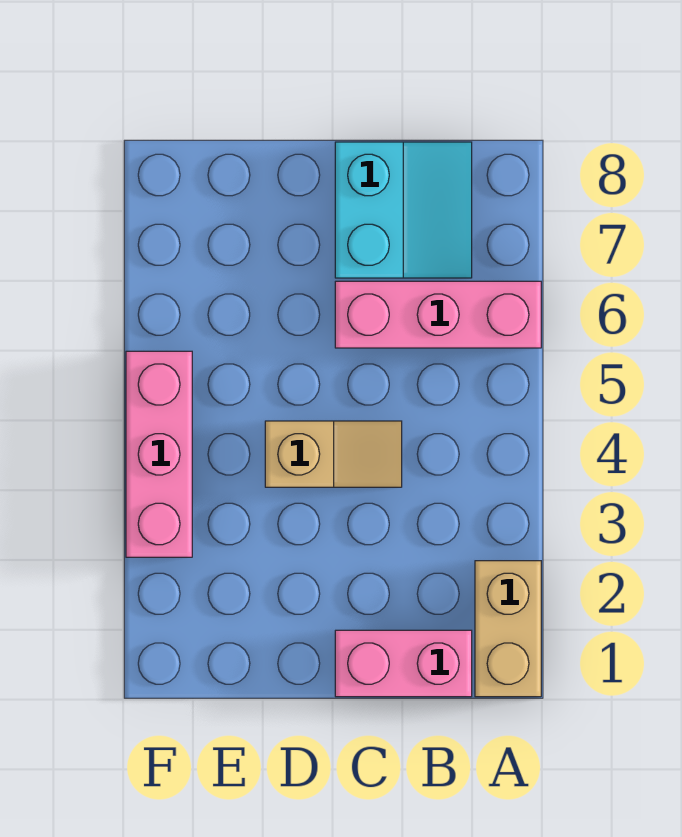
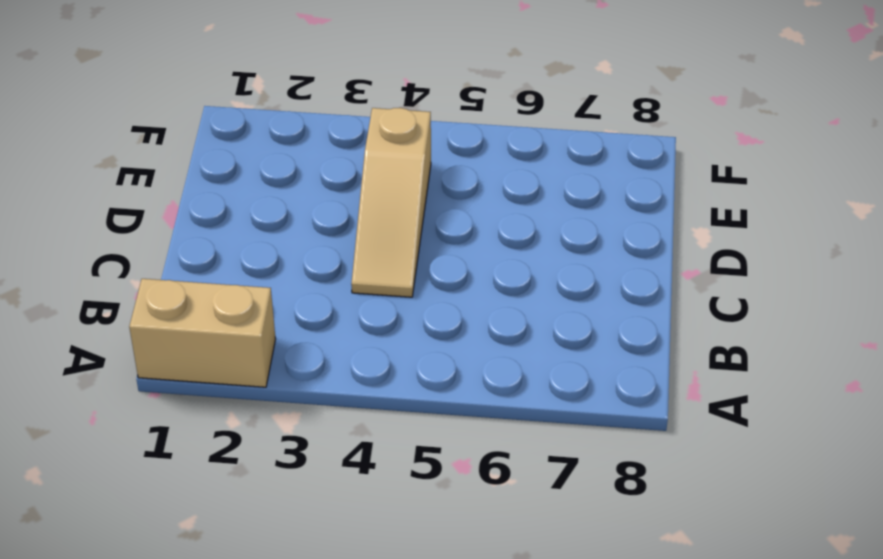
tan slope C4:E4 level 1 top E -> tan slope C4:D4 level 1 top D
none -> pink brick A6:C6 level 1
none -> pink brick B1:C1 level 1

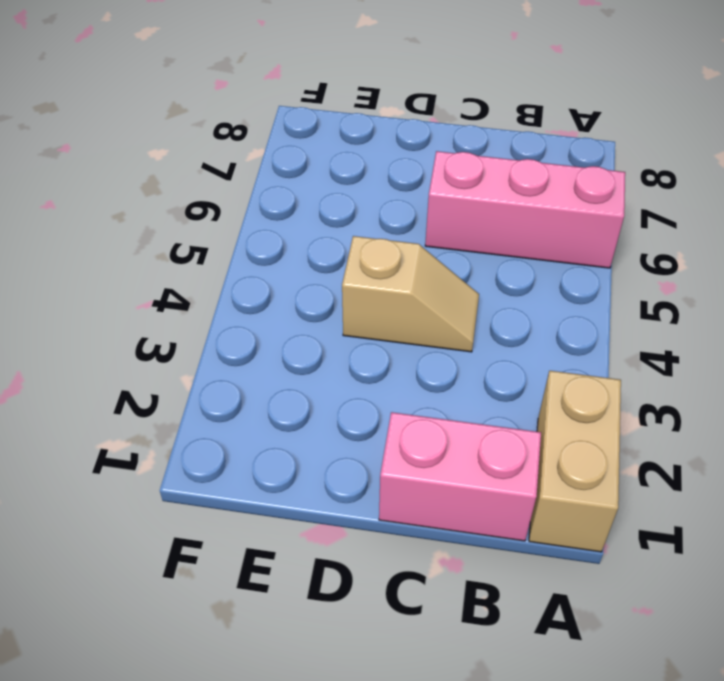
none -> cyan slope B7:C8 level 1 top C
none -> pink brick F3:F5 level 1

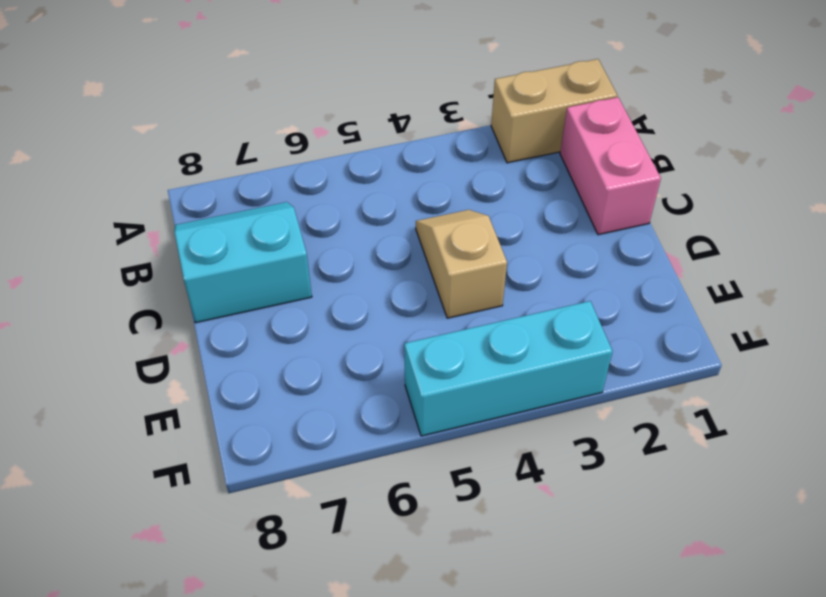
cyan brick F3:F5 level 1 -> pink brick F3:F5 level 1
none -> pink brick A6:C6 level 1

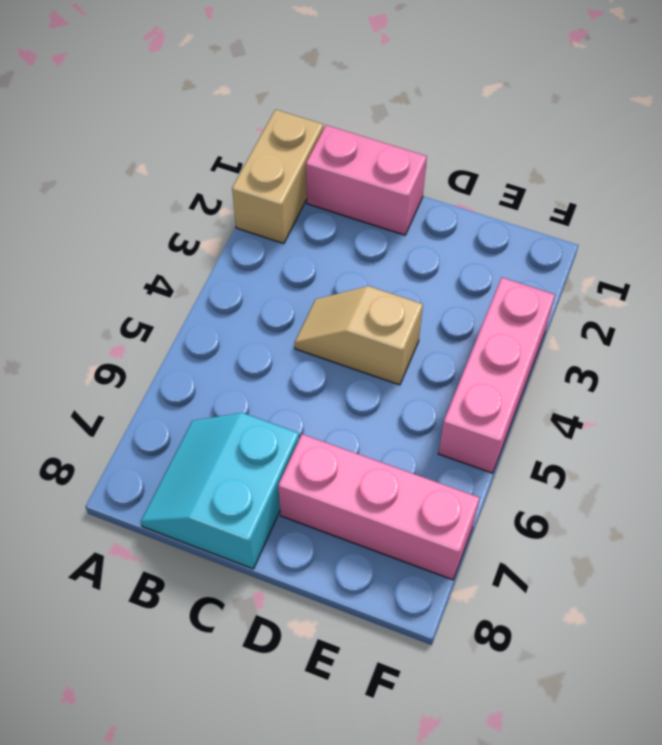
pink brick D7:F7 level 1 -> pink brick A6:C6 level 1

